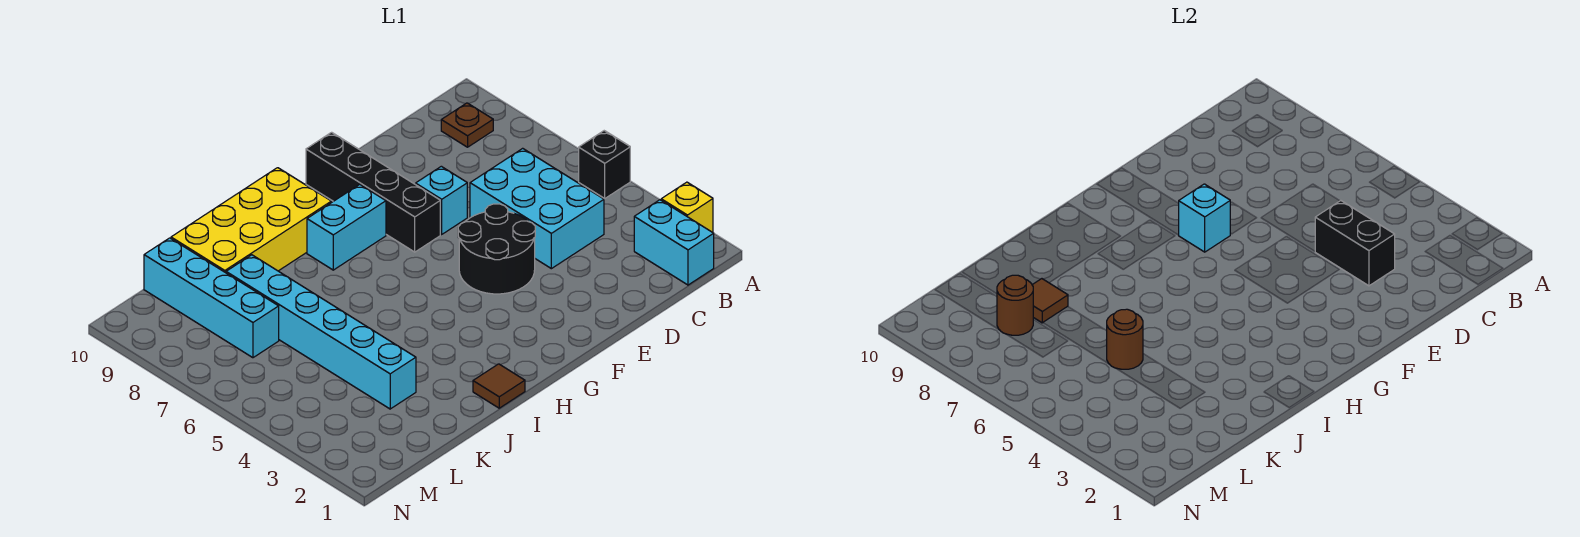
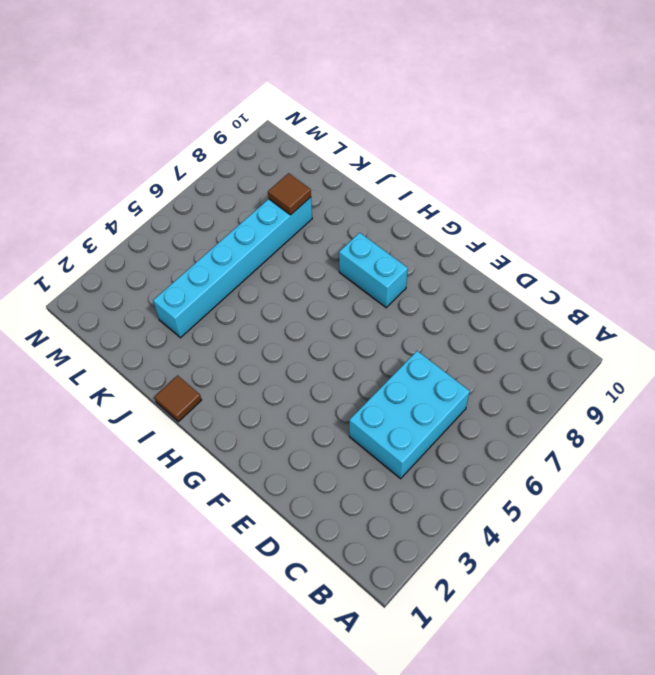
none -> yellow brick A2 level 1
none -> black brick A5 level 1
none -> cyan brick B1:B2 level 1

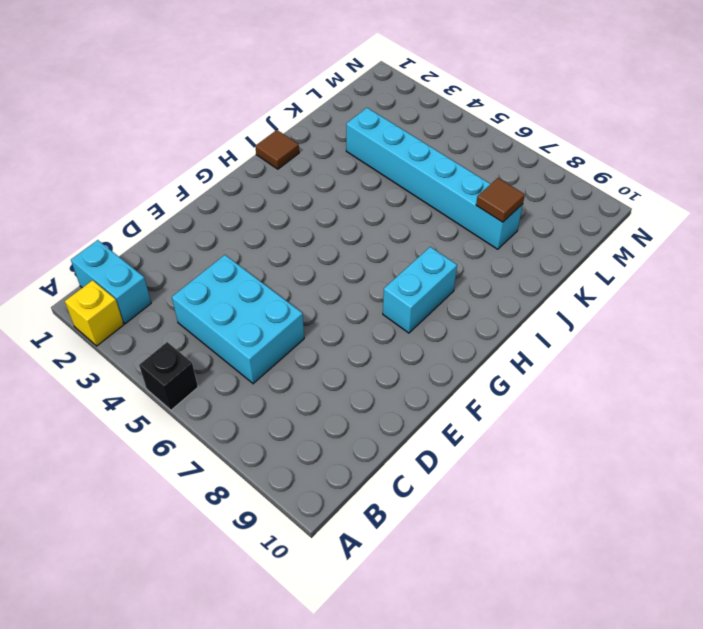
none -> brown plate B9 level 1
none -> black round brick E4:F5 level 1
none -> cyan brick E7 level 1

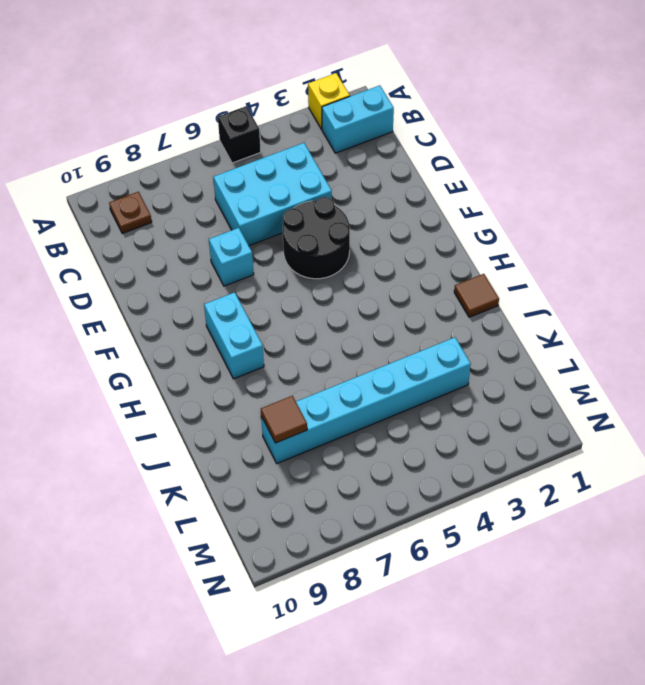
none -> black brick F7:F10 level 1
none -> yellow brick H9:K10 level 1
none -> cyan brick L7:L10 level 1

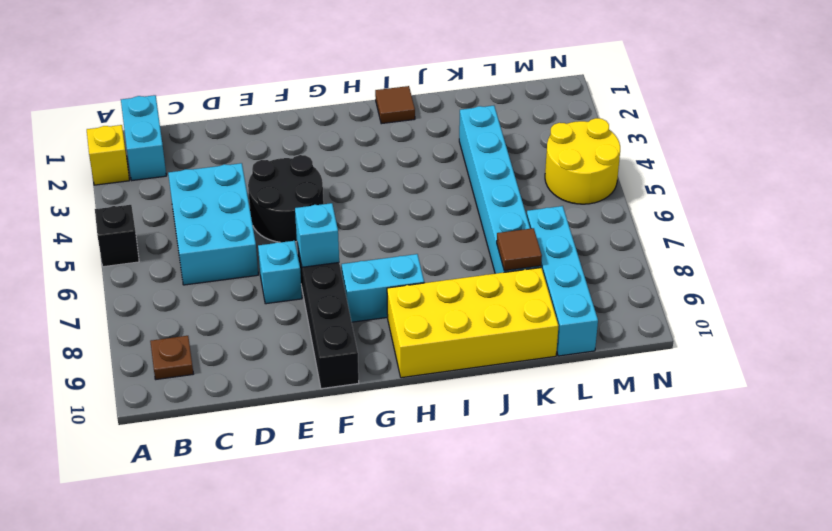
yellow round brick M4:N5 level 1 -> none
none -> black brick D3:D4 level 2
none -> brown round brick K5 level 2
none -> brown round brick L8 level 2

